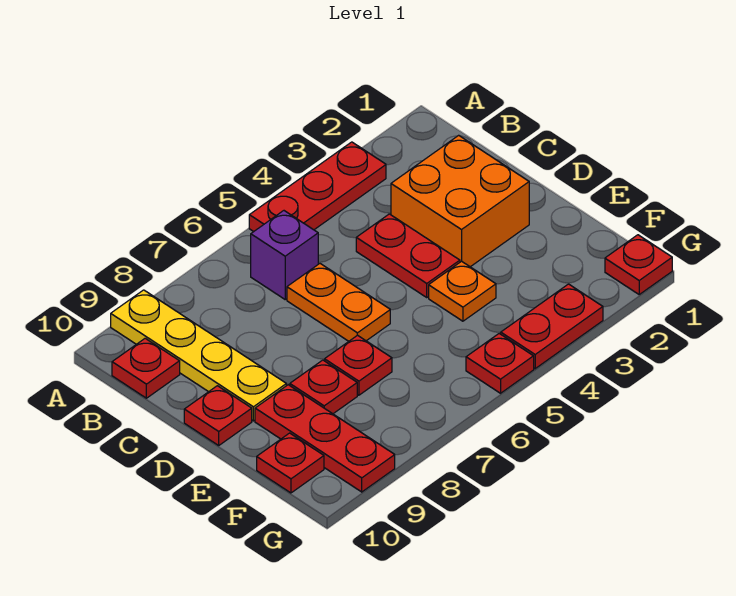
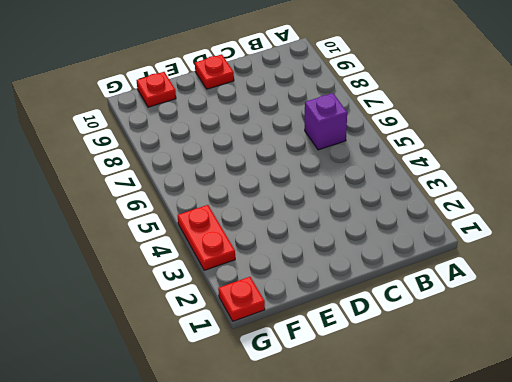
none -> red plate A3:A5 level 1
none -> yellow plate A9:D9 level 1
none -> red plate B10 level 1

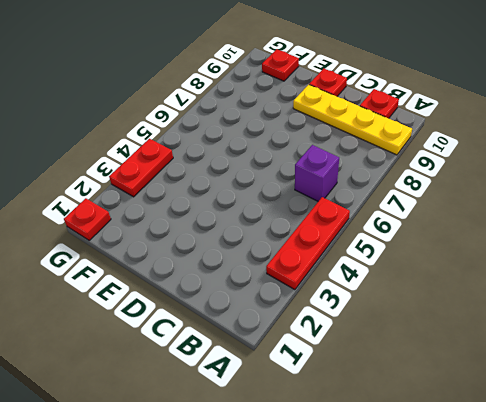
none -> orange brick C2:D3 level 1
none -> red plate C4:D4 level 1
none -> orange plate C6:D6 level 1

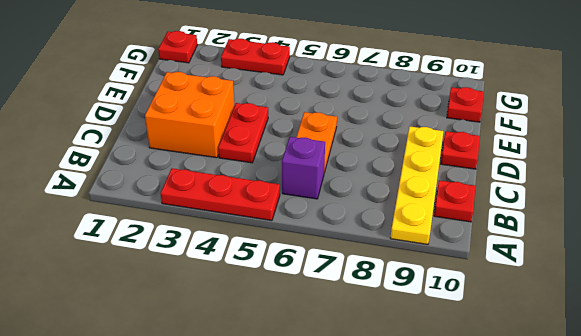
none -> orange plate E4 level 1
none -> red plate E7 level 1
none -> red plate E8 level 1

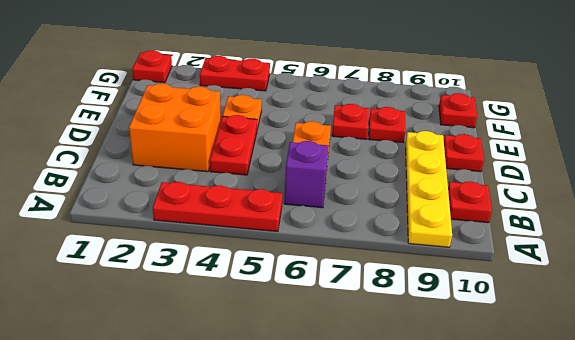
none -> red plate E9:G9 level 1
none -> red plate G5 level 1

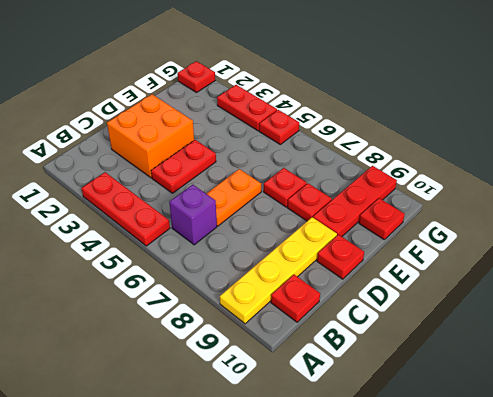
none -> orange plate E4 level 1

